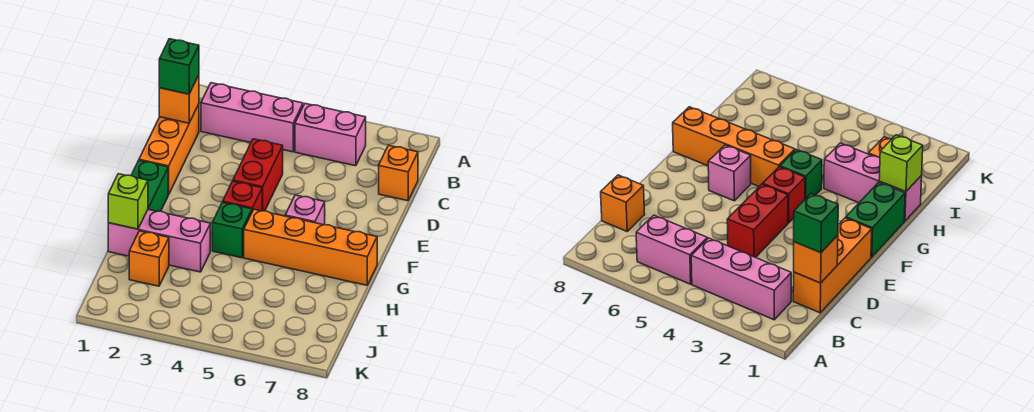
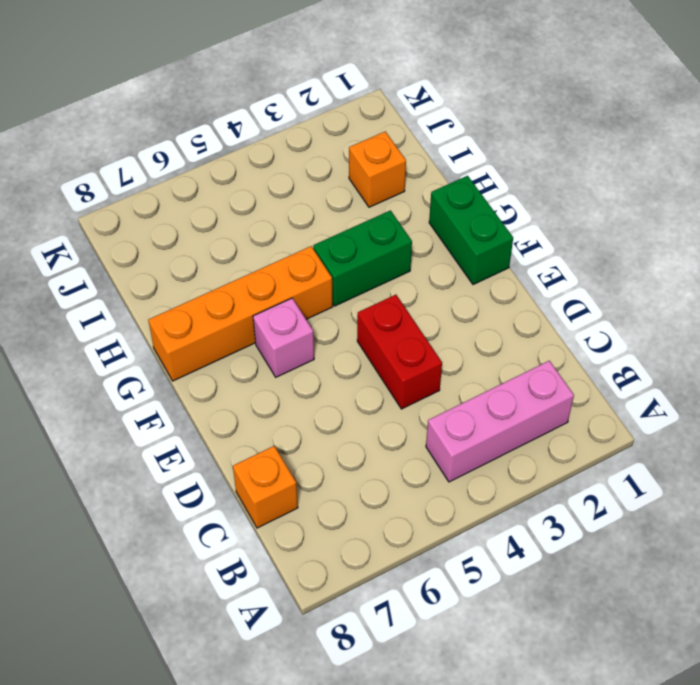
green brick G3:G4 level 1 -> green brick G4 level 1
none -> pink brick B5:B6 level 1
none -> orange brick C1:E1 level 1
none -> red brick F4 level 1

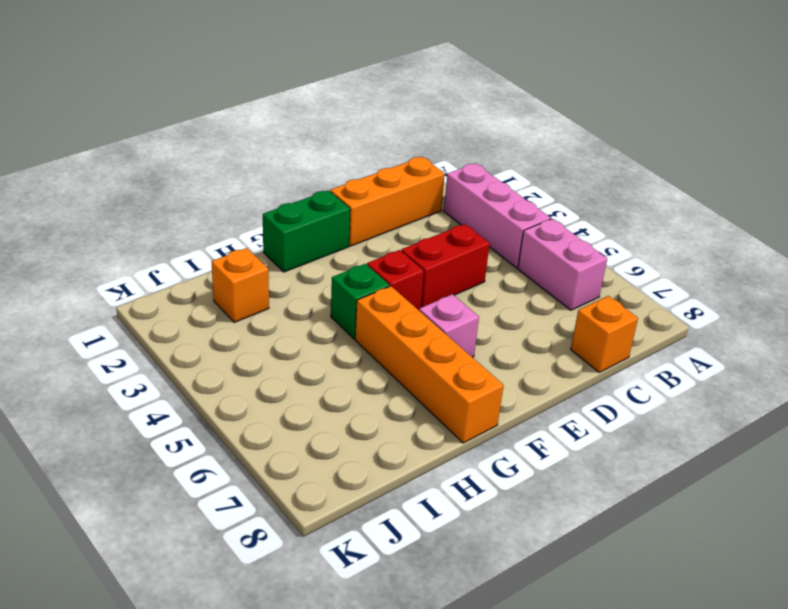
none -> pink brick H1:H3 level 1
none -> orange brick C1 level 2
none -> lime brick H1 level 2

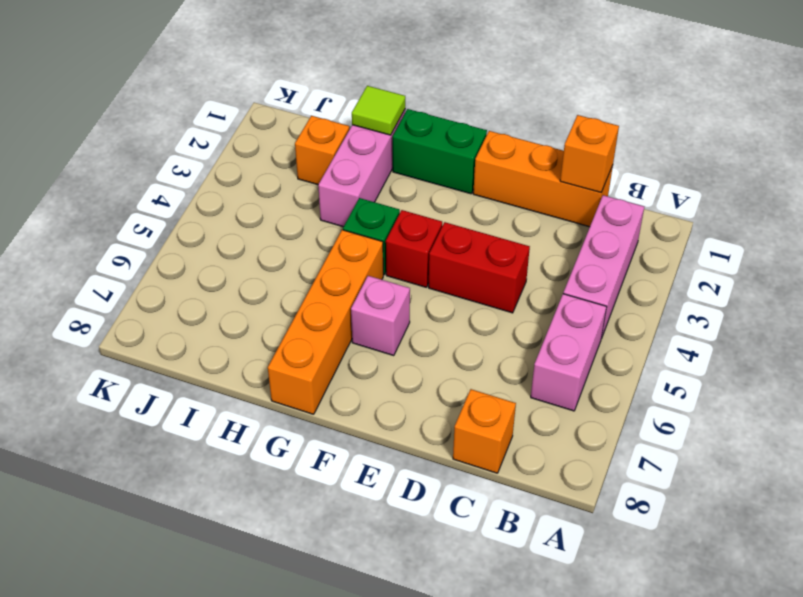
lime tile H1 level 2 -> lime brick H1 level 2
none -> green brick C1 level 3

